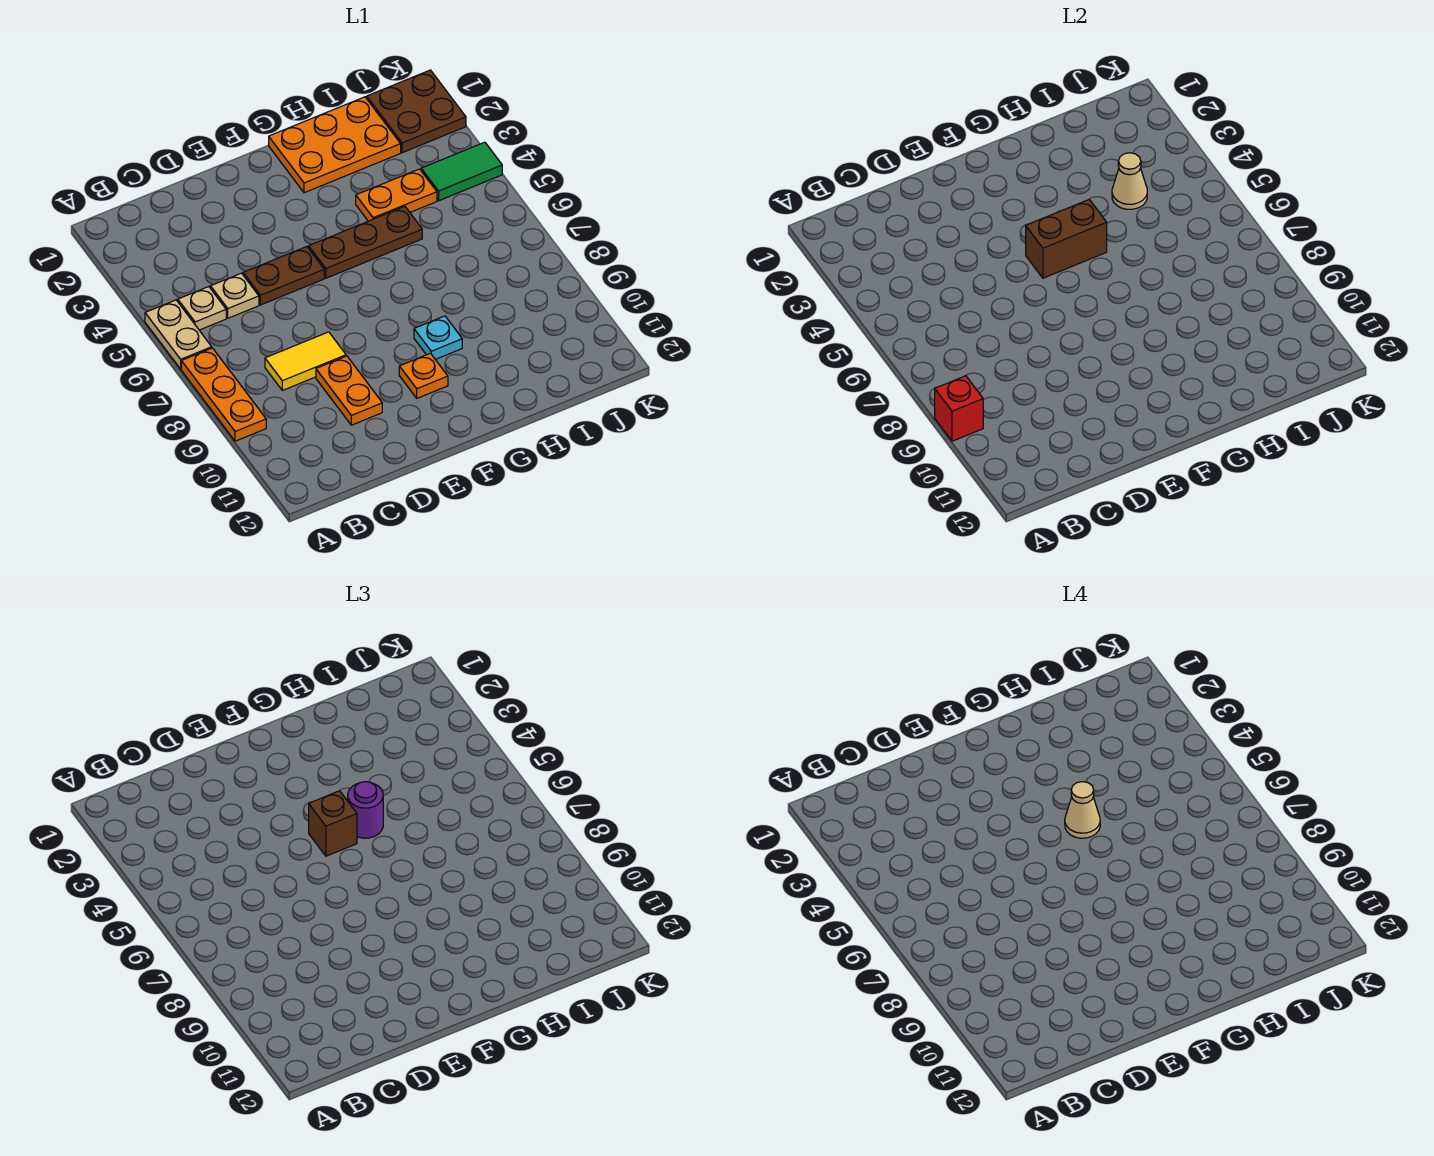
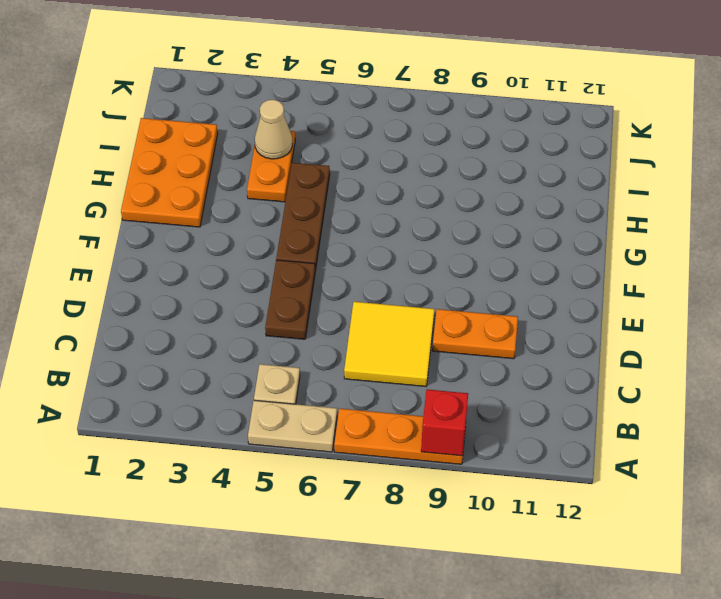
yellow tile C7:D8 level 1 -> yellow tile C8:D8 level 1
none -> tan plate C5 level 1
none -> orange plate F10 level 1
none -> cyan plate G9 level 1

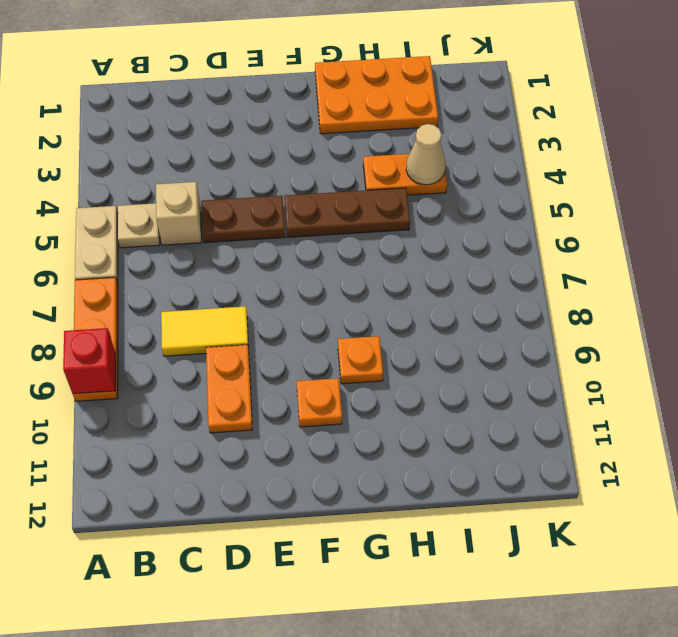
tan brick C5 level 1 -> tan plate C5 level 1
orange plate G9 level 1 -> cyan plate G9 level 1
none -> brown plate J1:K2 level 1
none -> green tile J4:K4 level 1
none -> brown brick F5:G5 level 2

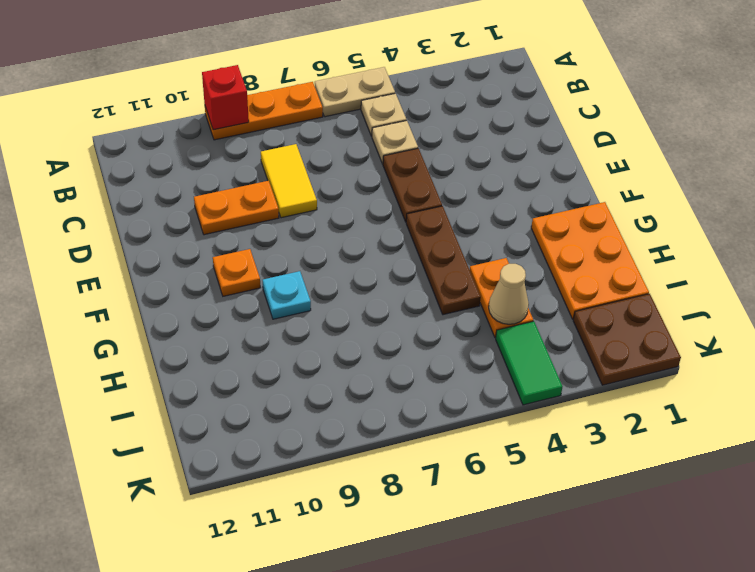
none -> brown brick F5:G5 level 2
none -> brown brick F5 level 3
none -> purple round brick G5 level 3

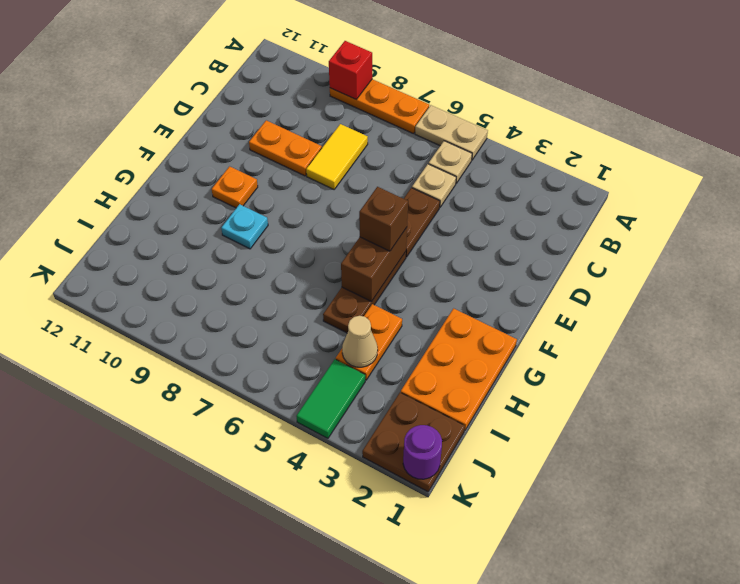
purple round brick K1 level 2 -> purple round brick G5 level 3
none -> tan cone G5 level 4

